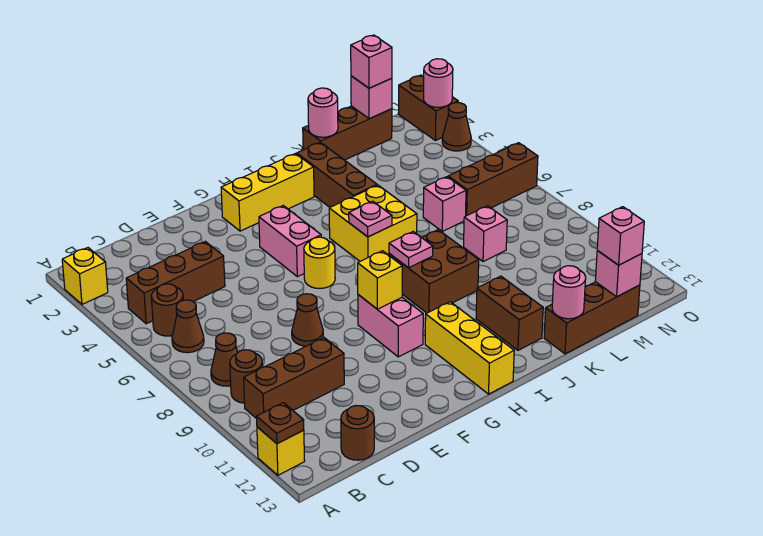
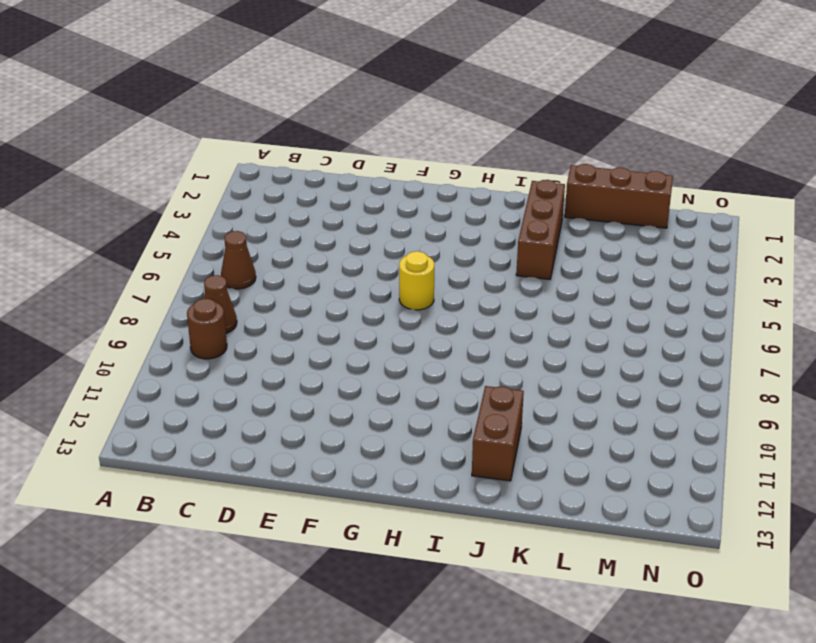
none -> yellow brick A2 level 1
none -> yellow brick A12 level 1
none -> brown brick B4:D4 level 1
none -> brown round brick B5 level 1

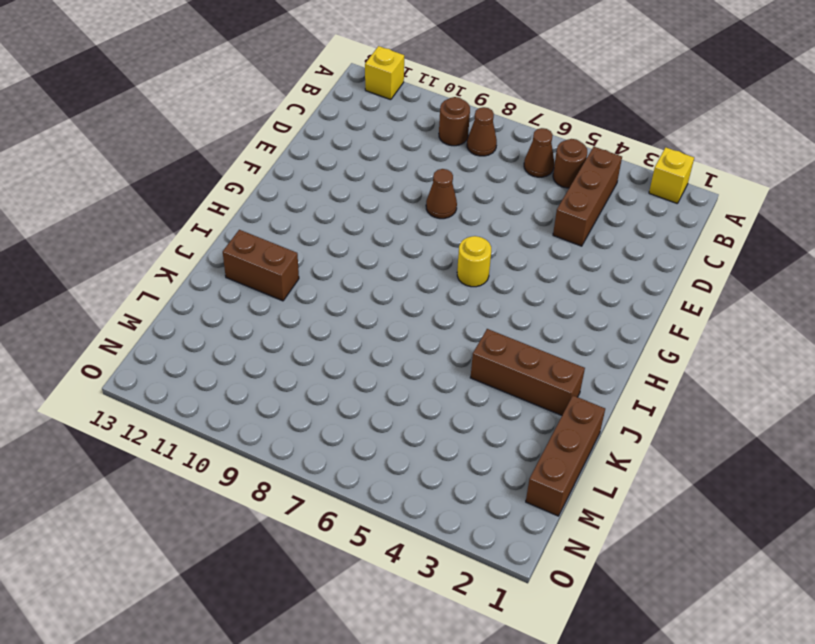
none -> brown brick B10:D10 level 1
none -> brown round brick C13 level 1
none -> yellow brick G2:I2 level 1
none -> pink brick G4:G5 level 1

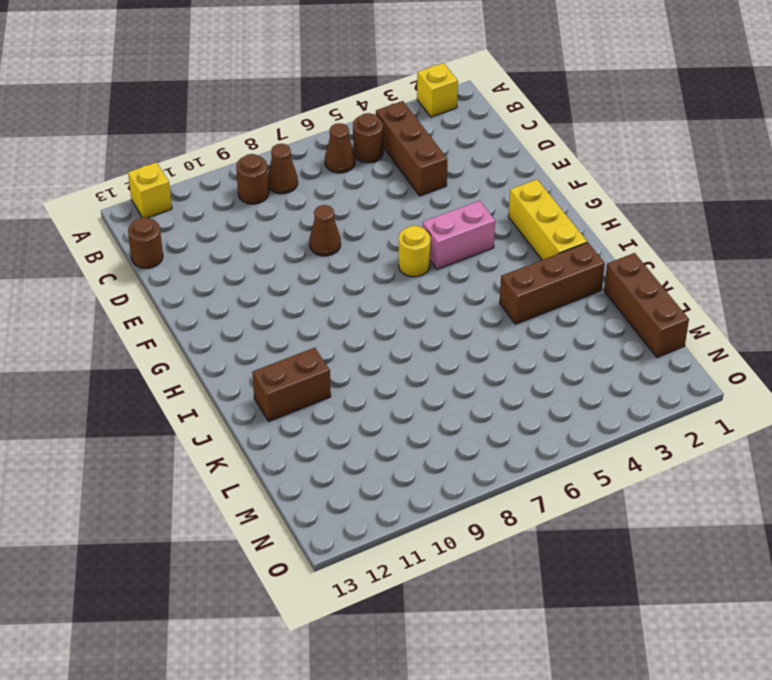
none -> brown brick B10:D10 level 1
none -> pink brick G9:G10 level 1
none -> yellow brick H11:H13 level 1
none -> yellow brick I5:J6 level 1

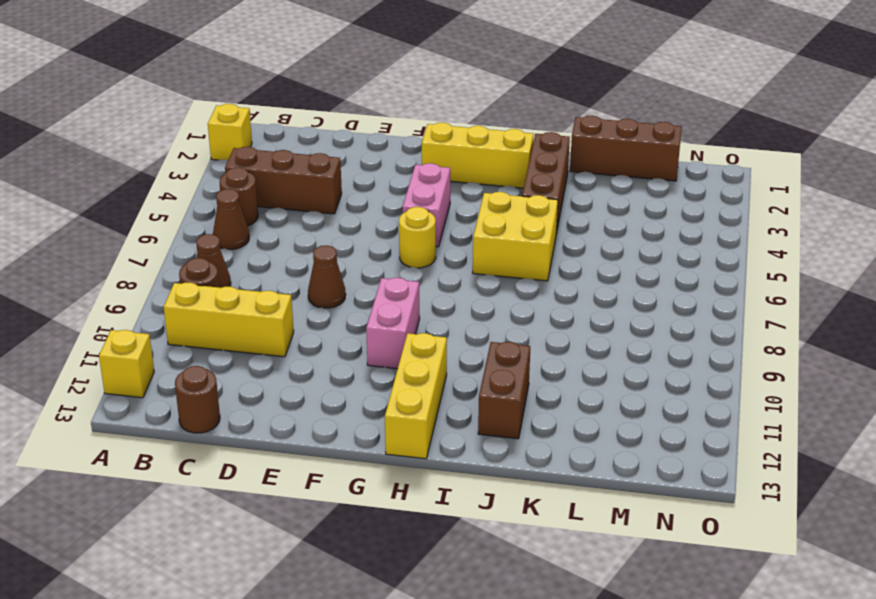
yellow brick B10:D10 level 1 -> brown brick B10:D10 level 1
none -> brown brick I8:J9 level 1
none -> brown brick K13:M13 level 1
none -> pink brick L6 level 1
none -> pink brick L8 level 1

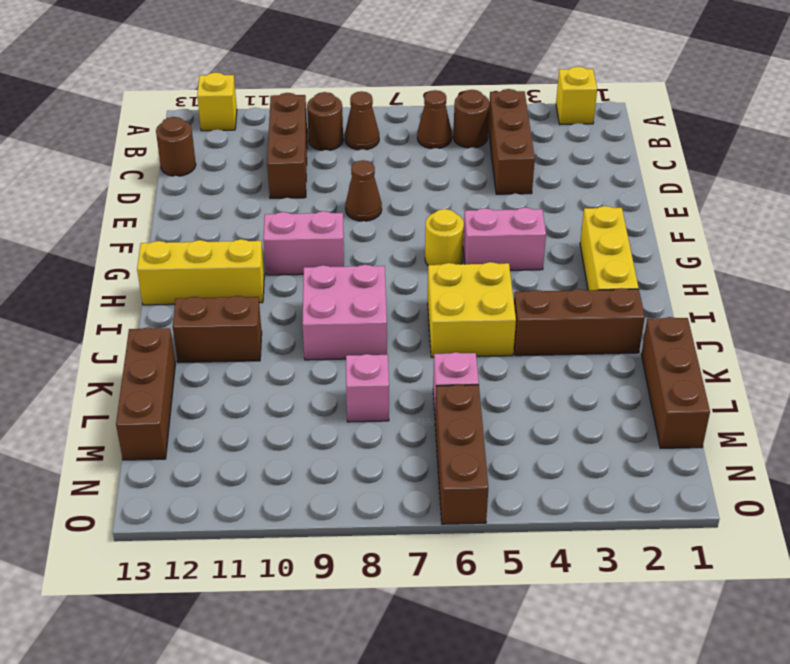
pink brick I8:J9 level 1 -> brown brick I8:J9 level 1
none -> brown brick O1:O2 level 1
none -> brown cone O3 level 1
none -> brown plate A12 level 2
none -> yellow brick G9 level 2

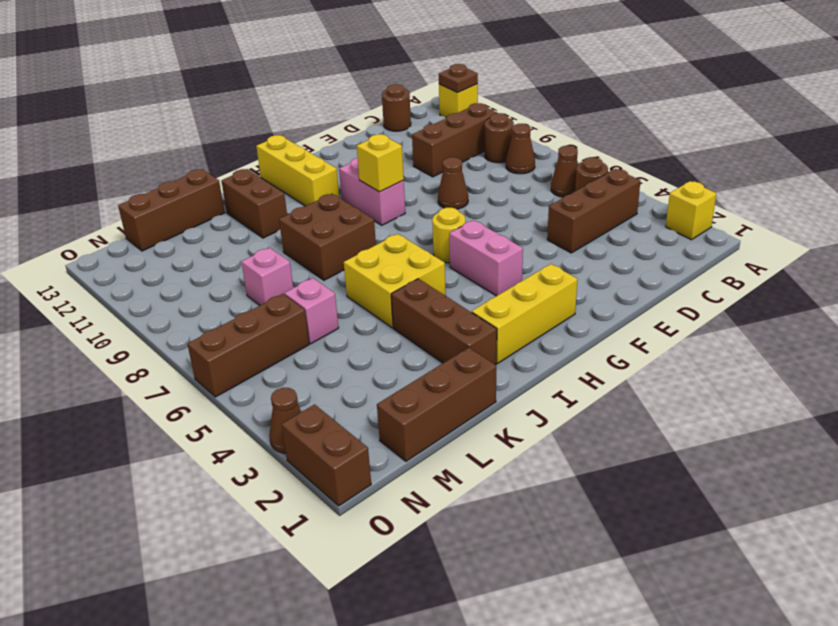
none -> pink plate I6 level 2
none -> pink plate I8 level 2
none -> pink round brick K1 level 2
none -> pink round brick K13 level 2

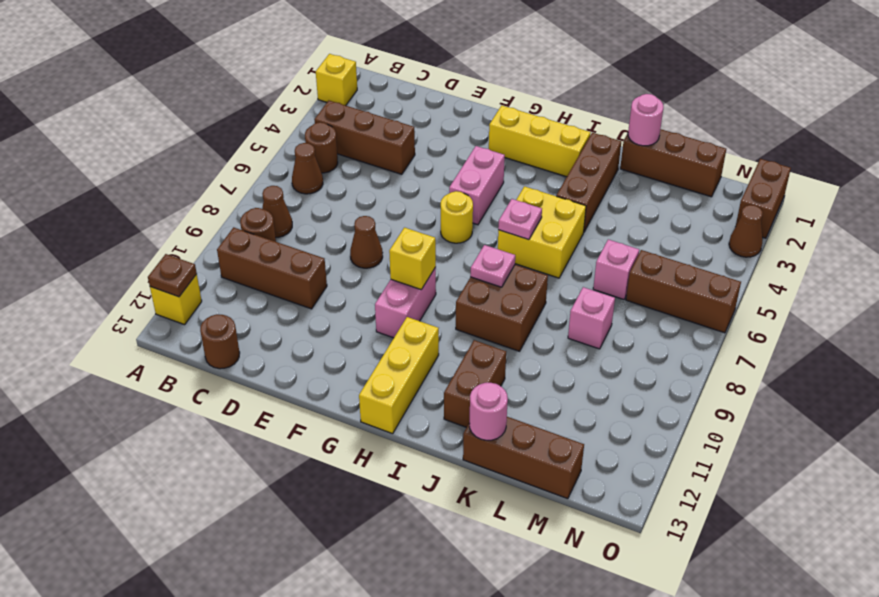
none -> pink brick M1 level 2
none -> pink brick M13 level 2
none -> pink round brick O2 level 2
none -> pink brick M1 level 3

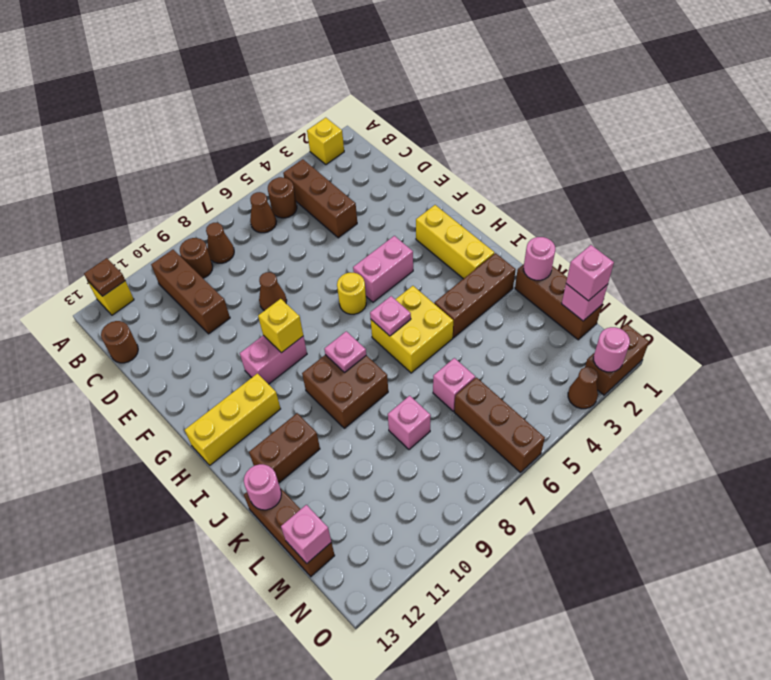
none -> pink brick M13 level 3

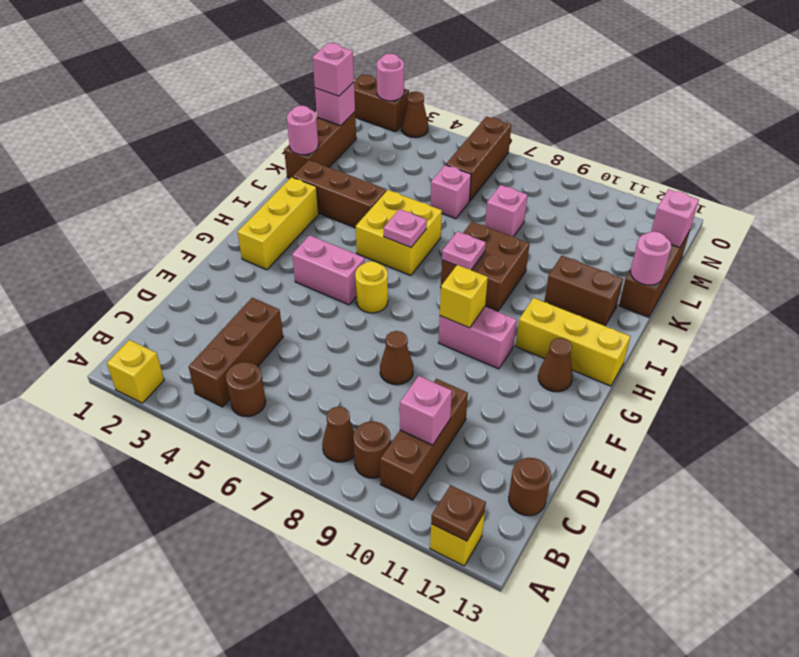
pink brick C10 level 2 -> pink brick M13 level 3
brown cone G12 level 1 -> brown cone B6 level 1

